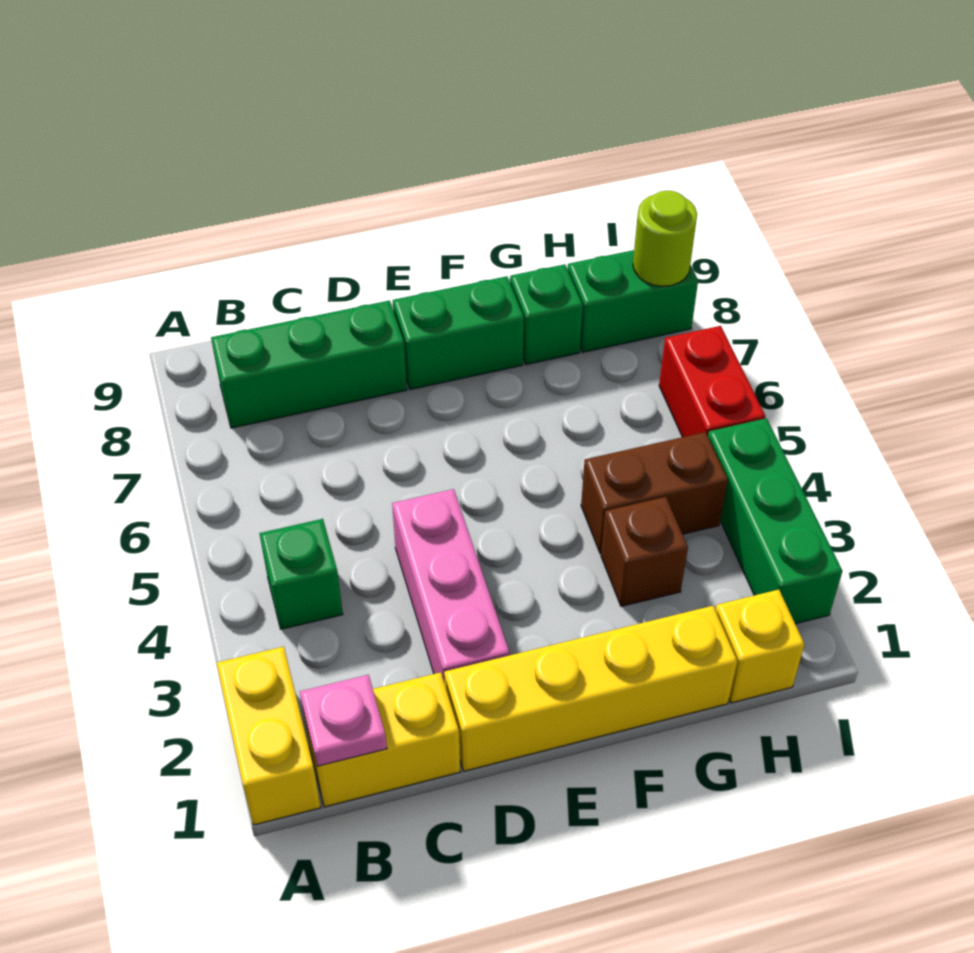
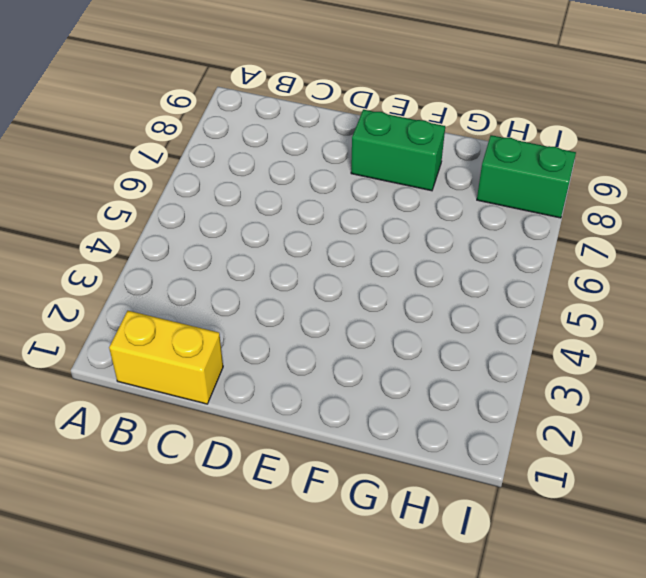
none -> yellow brick A1:A2 level 1
none -> green brick B4 level 1
none -> green brick B8:D8 level 1

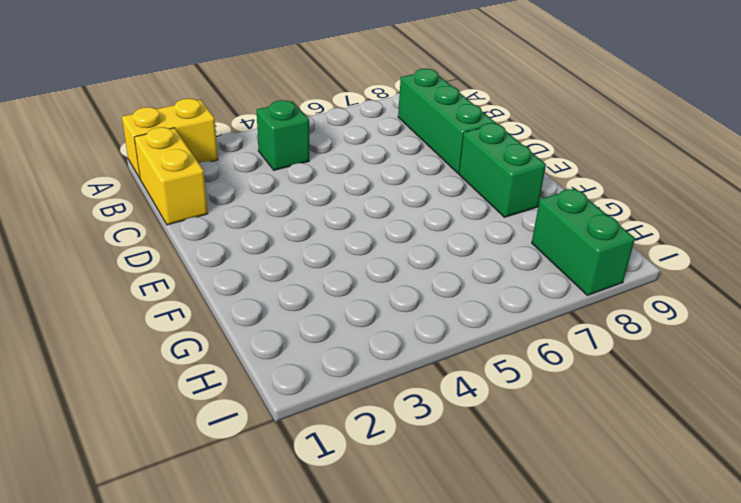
none -> yellow brick D1:G1 level 1
none -> pink brick D2:D4 level 1
none -> brown brick G3 level 1

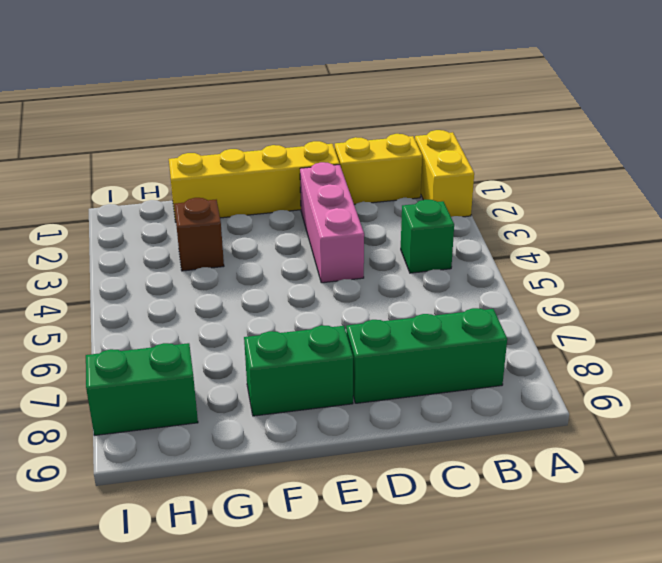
none -> brown brick G4:H4 level 1
none -> green brick G8 level 1
none -> yellow brick H1 level 1

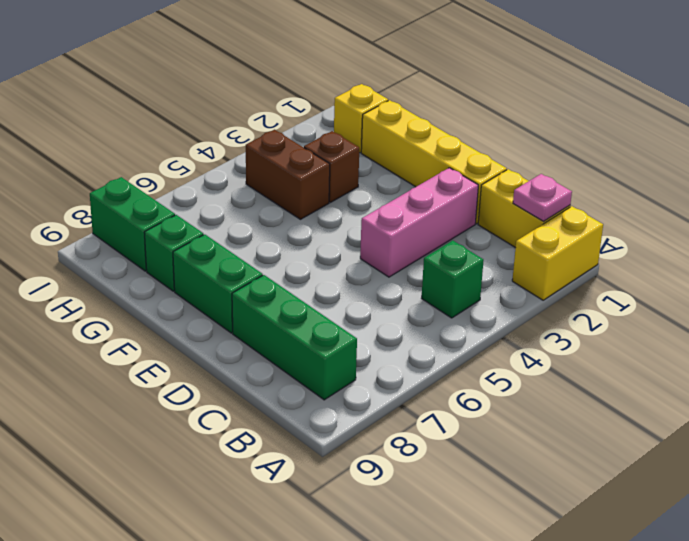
none -> green brick I2:I4 level 1
none -> red brick I5:I6 level 1
none -> lime round brick I8 level 2

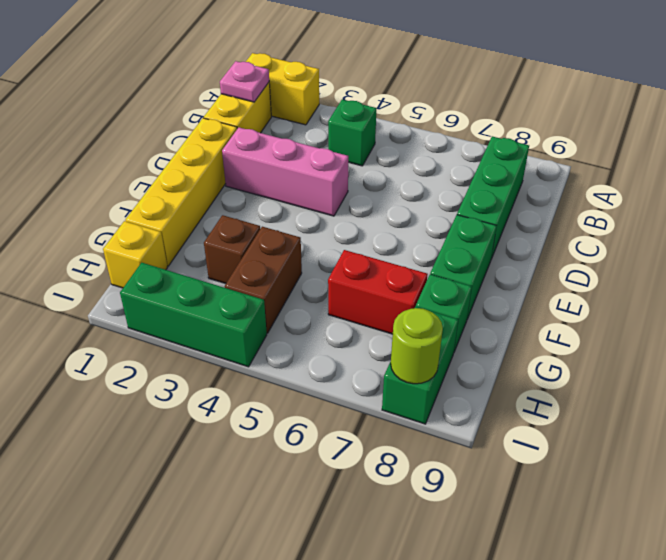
red brick G6:G7 level 1 -> red brick I5:I6 level 1

